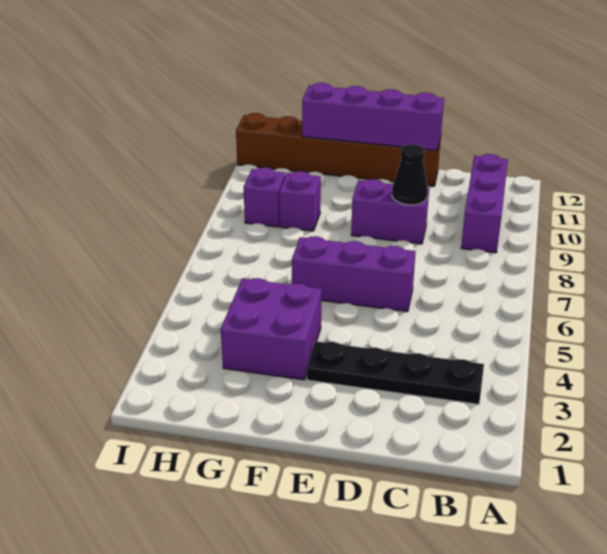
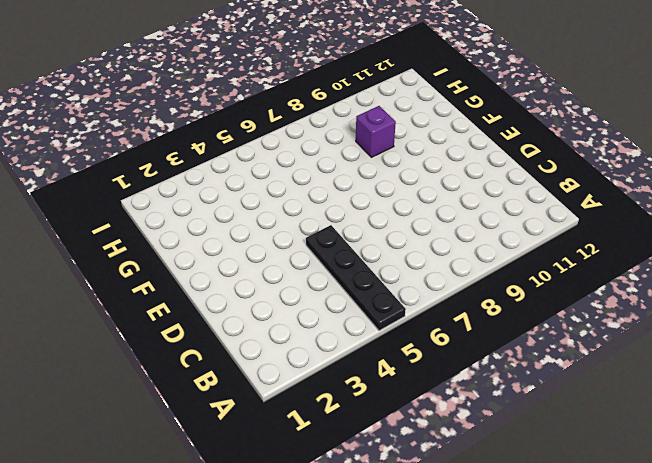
black plate A5:D5 level 1 -> black plate B3:E3 level 1
none -> purple brick B9:B11 level 1
none -> purple brick D6:F6 level 1

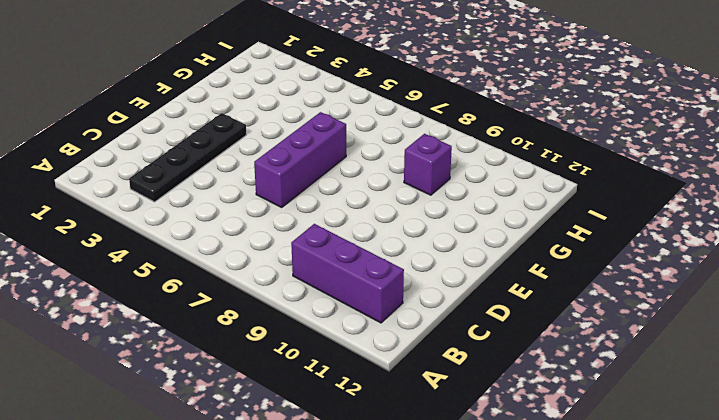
none -> purple brick D9:E9 level 1
none -> brown brick D12:I12 level 1

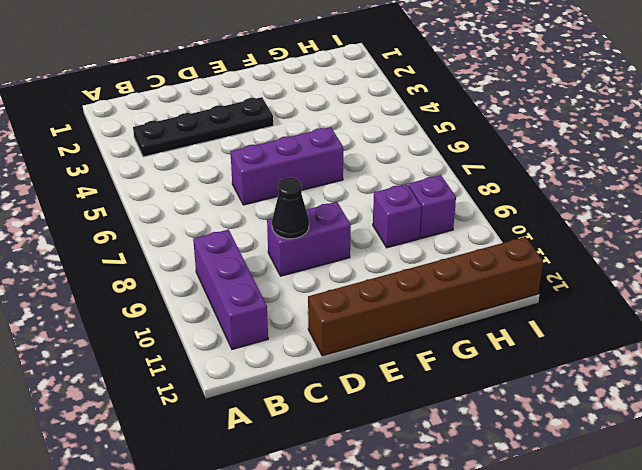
none -> purple brick F3:G4 level 1
none -> purple brick D12:G12 level 2

